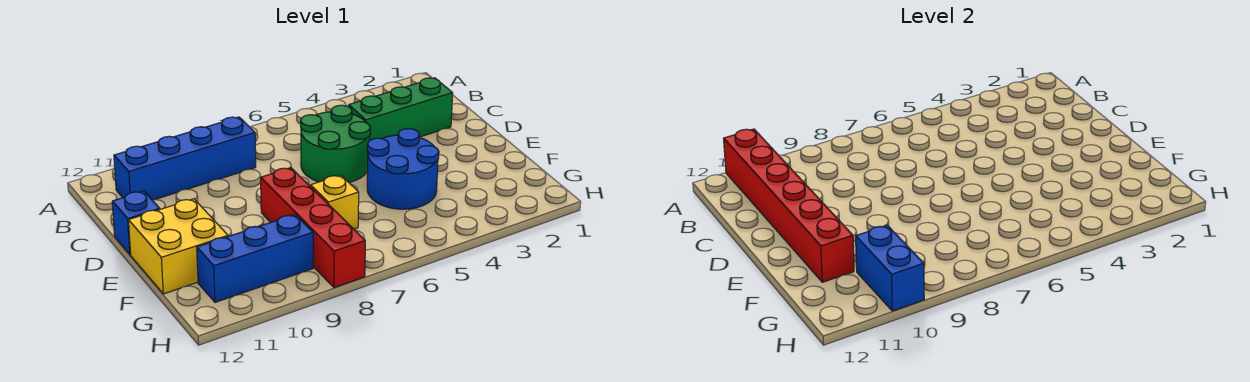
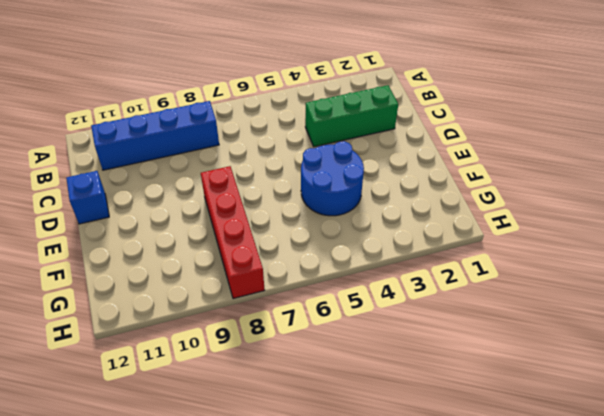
none -> green round brick C5:D6 level 1
none -> yellow brick E11:F12 level 1

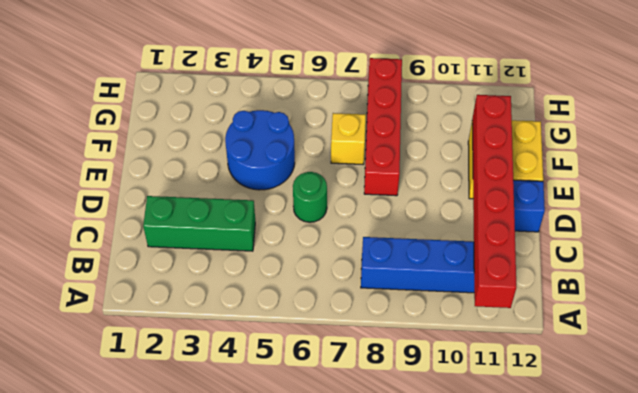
green round brick D6 level 1 -> green round brick C5:D6 level 1
none -> blue brick G9:G11 level 1
none -> blue brick G10:H10 level 2

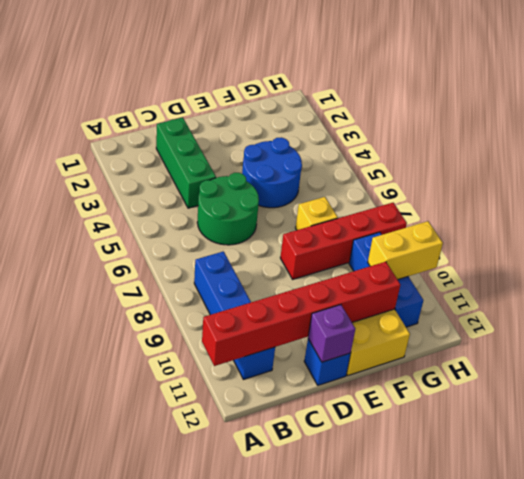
purple brick D12 level 2 -> none
yellow brick G10:H10 level 2 -> blue brick G10:H10 level 2

